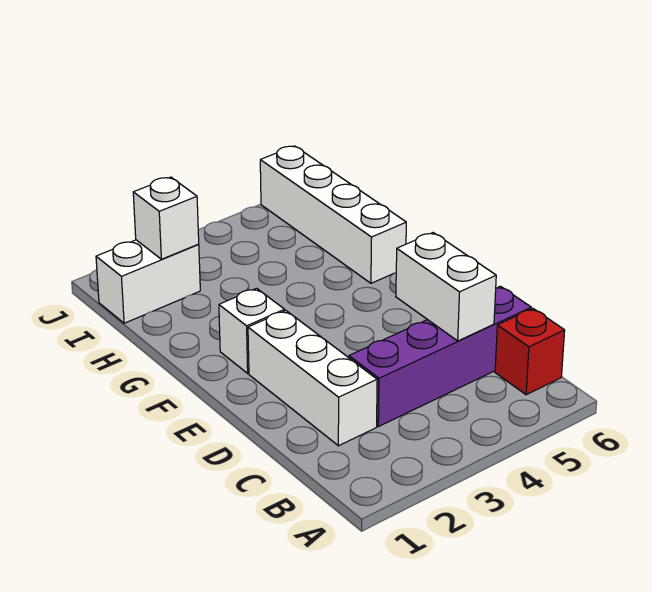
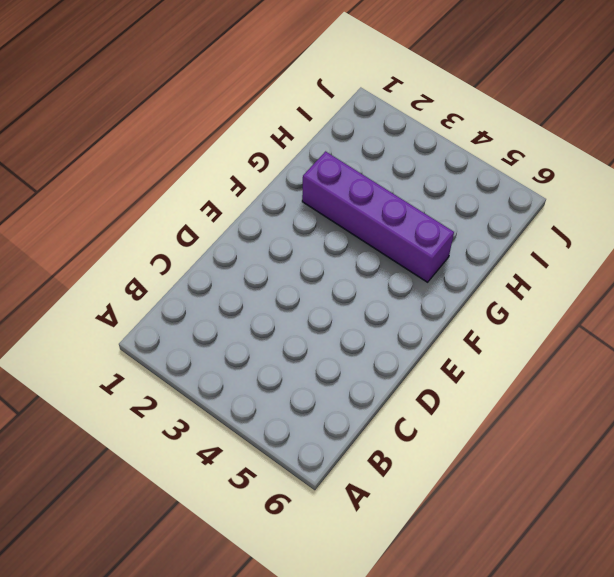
purple brick G2:G5 level 1 -> purple brick C3:C6 level 1
none -> red brick B6 level 1
none -> white brick C2:E2 level 1

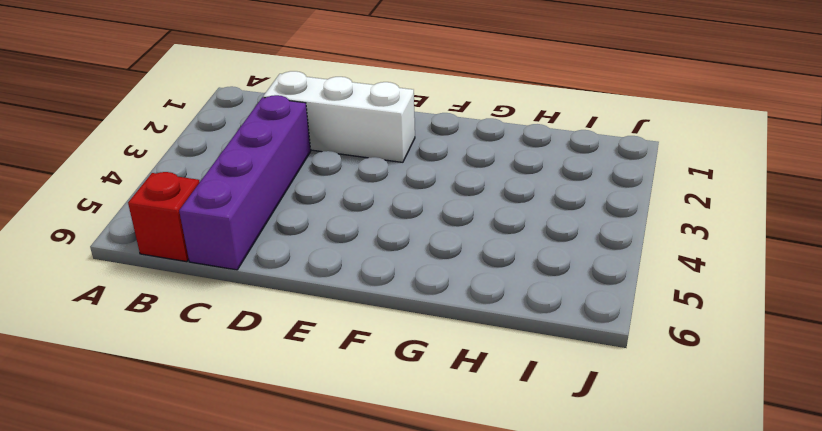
none -> white brick F2 level 1
none -> white brick G6:J6 level 1

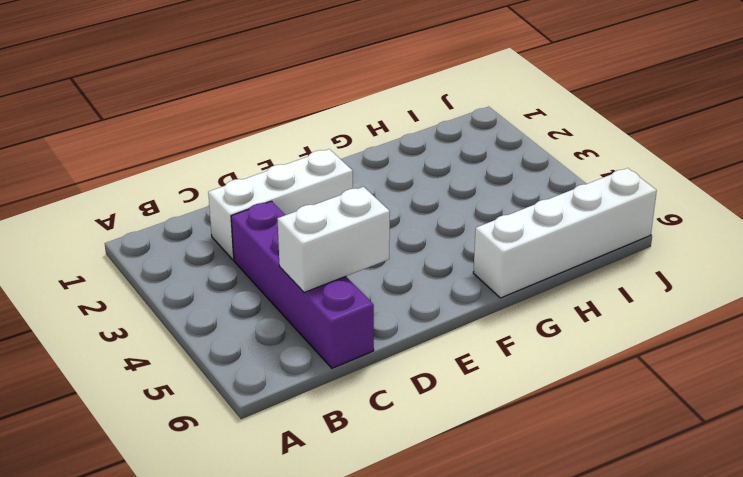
none -> red brick B6 level 1
none -> white brick F2 level 1

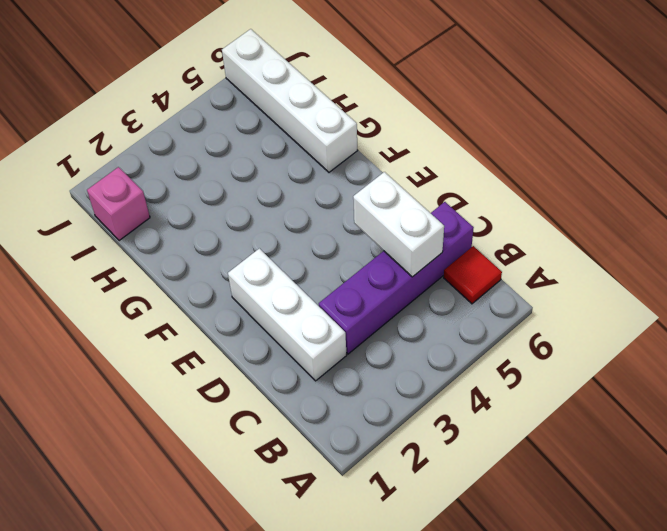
red tile B6 level 1 -> red brick B6 level 1
pink brick I1 level 1 -> white brick I1:I2 level 1
none -> white brick F2 level 1
none -> white brick I2 level 2

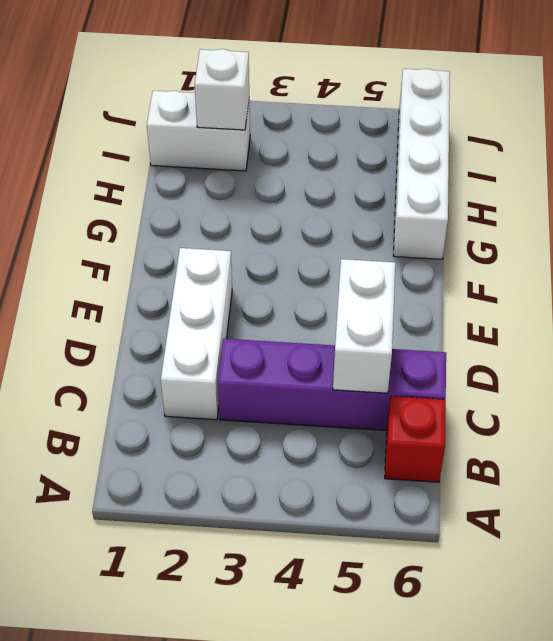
none -> white brick F2 level 1

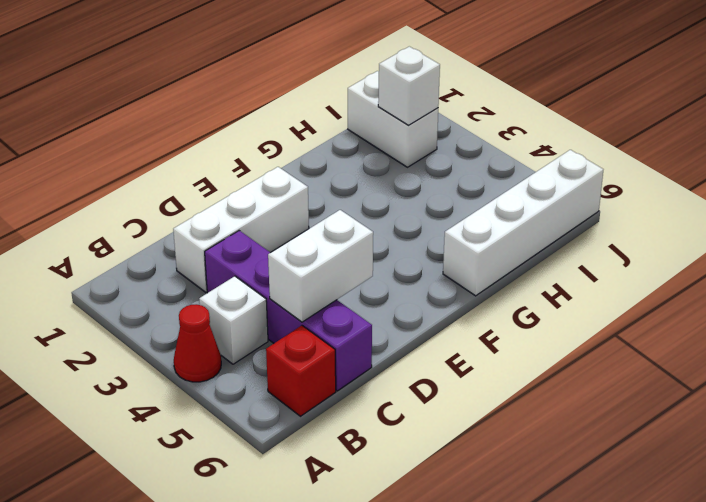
red cone A4 level 1 -> none
white brick B4 level 1 -> white brick F2 level 1

